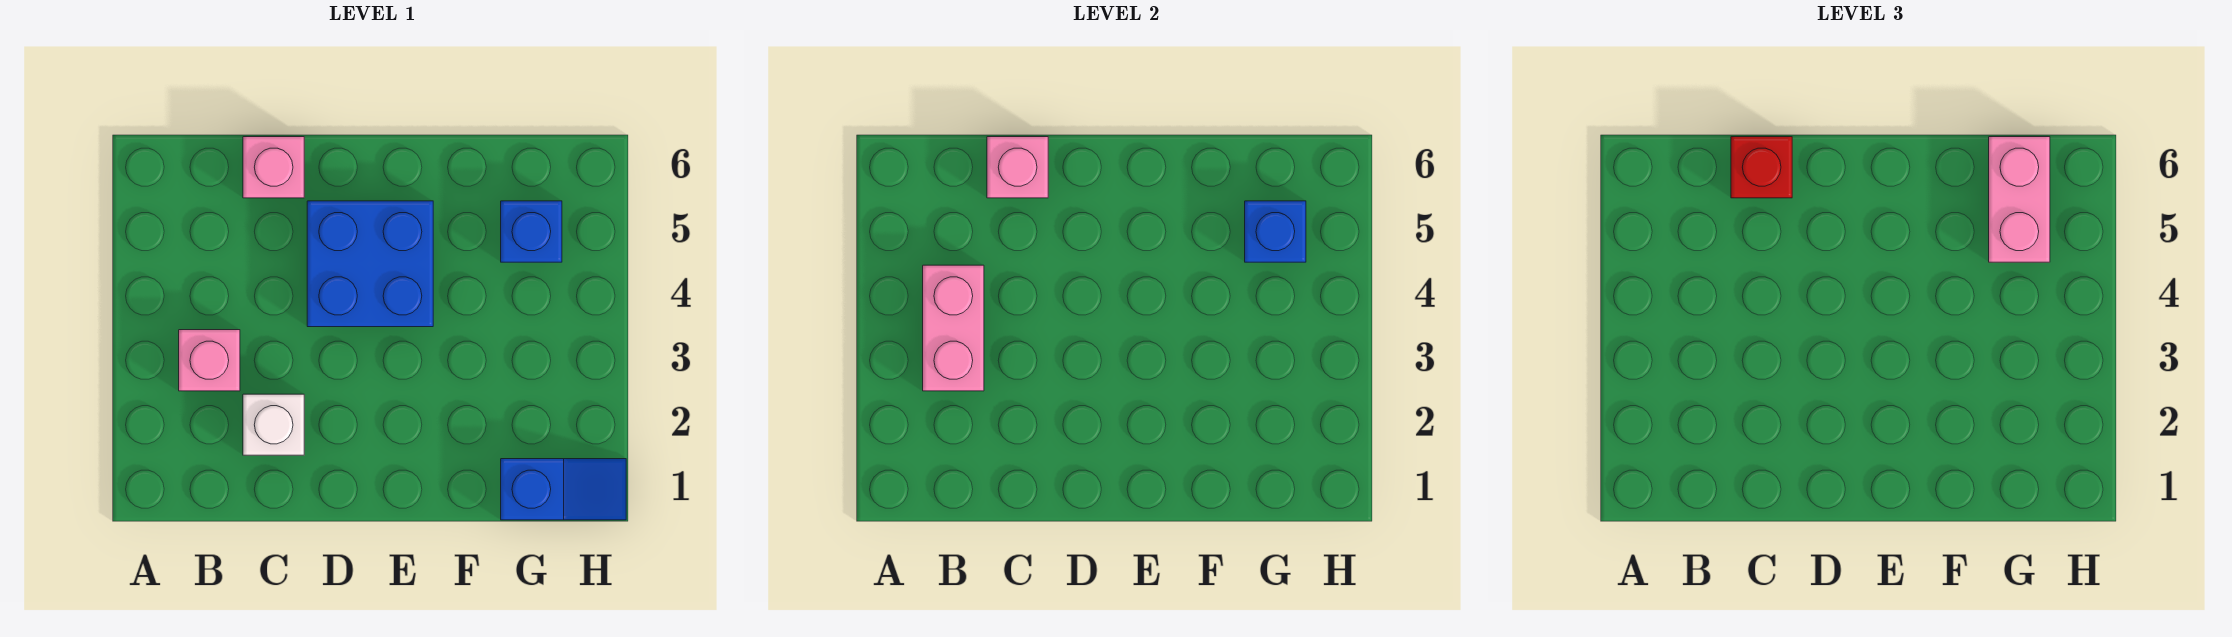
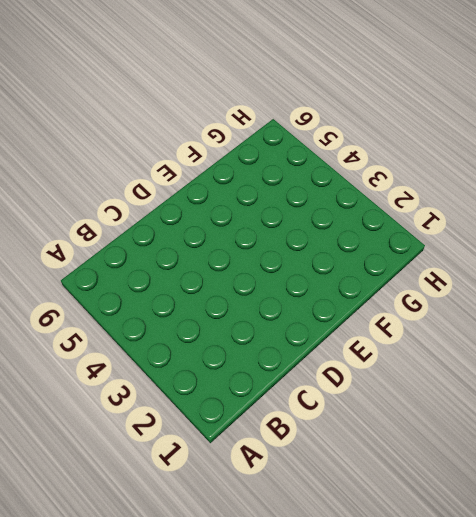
none -> pink brick B3 level 1
none -> white brick C2 level 1

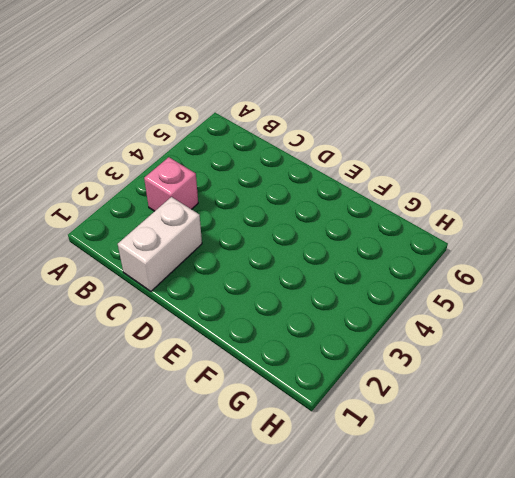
white brick C1:C2 level 1 -> white brick C2 level 1
none -> pink brick C6 level 1
none -> blue brick D4:E5 level 1

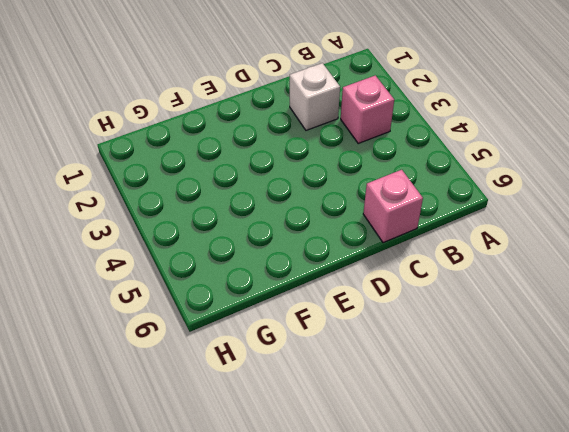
none -> blue brick D4:E5 level 1
none -> blue slope G1:H1 level 1 top G

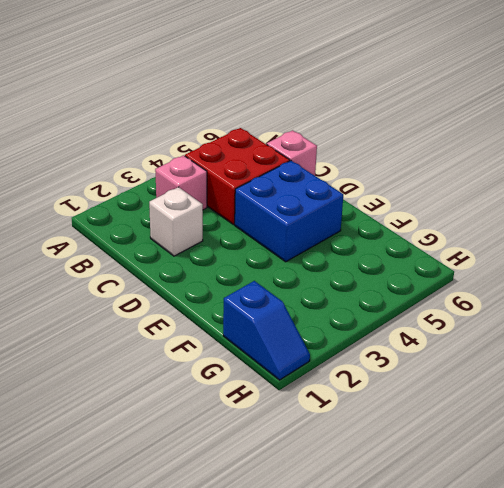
red brick B4:C5 level 1 -> none
none -> blue brick G5 level 1
none -> pink brick B3:B4 level 2

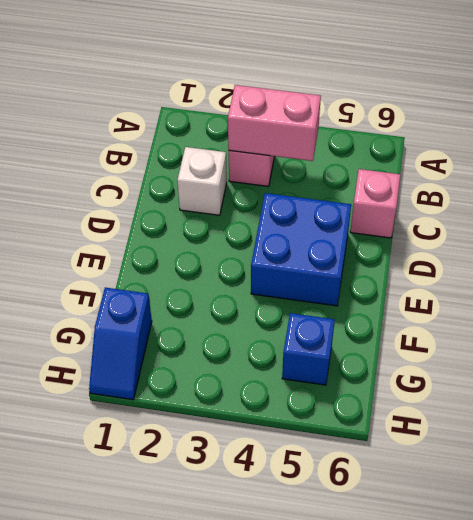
none -> pink brick C6 level 2
none -> blue brick G5 level 2

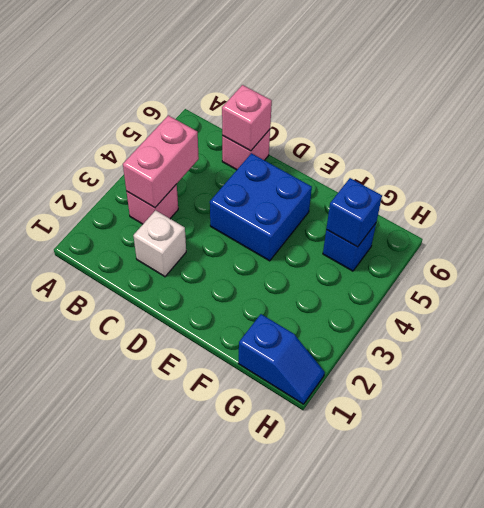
none -> red brick C6 level 3
none -> pink brick G5:G6 level 3

